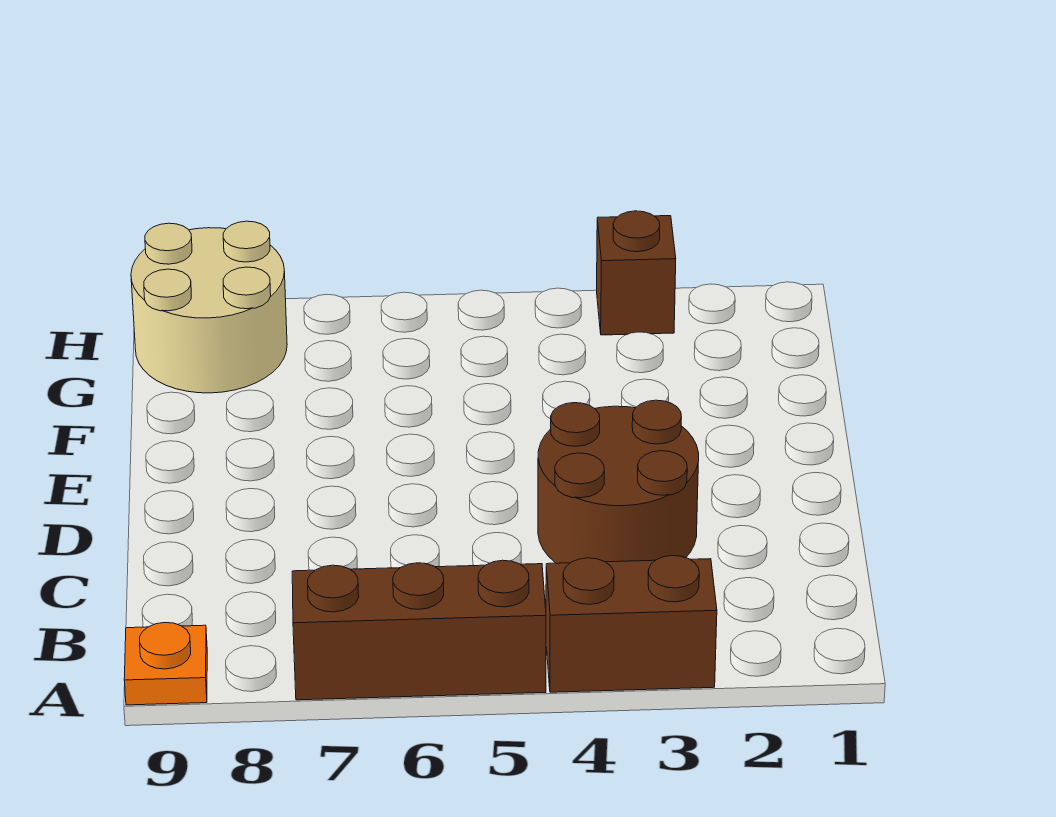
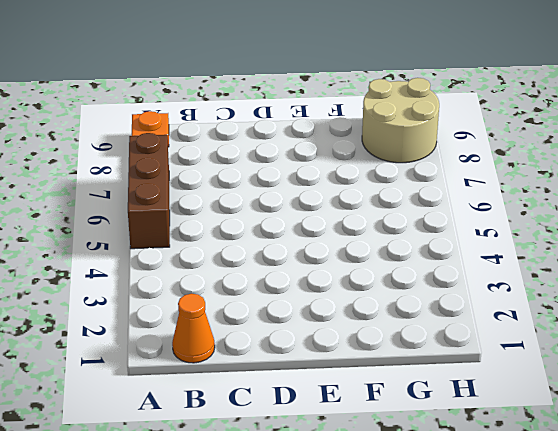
orange cone B1 level 1 -> none
none -> brown brick A3:A4 level 1
none -> brown round brick C3:D4 level 1

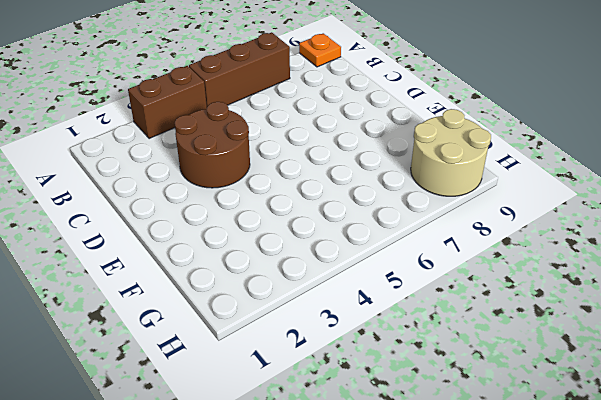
none -> brown brick H3 level 1

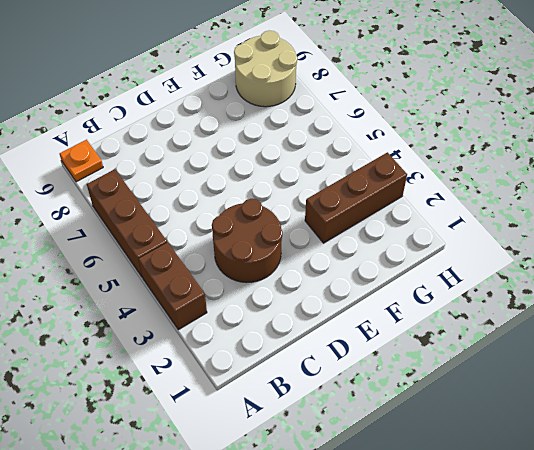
brown brick F3:H3 level 1 -> brown brick H3 level 1

